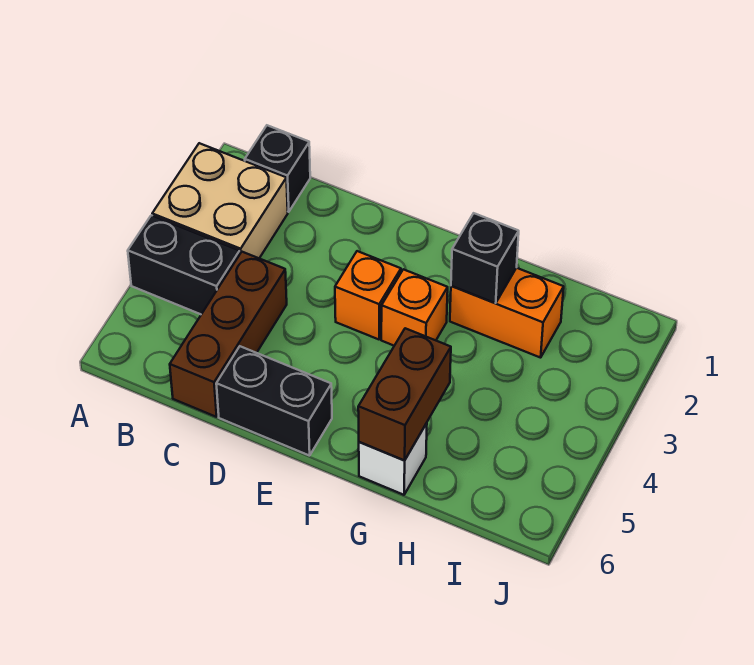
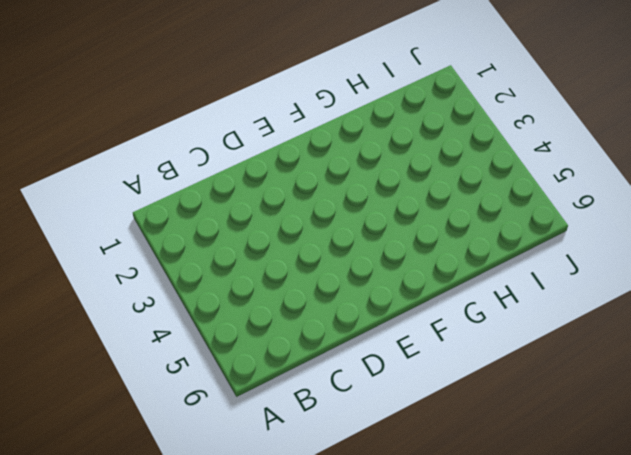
none -> tan brick A2:B3 level 1
none -> black brick A4:B4 level 1

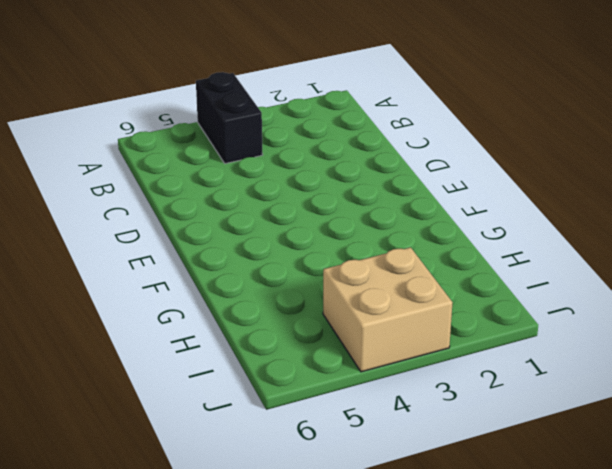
tan brick I3:J4 level 1 -> tan brick A2:B3 level 1
none -> black brick B1 level 1
none -> brown brick C4:C6 level 1

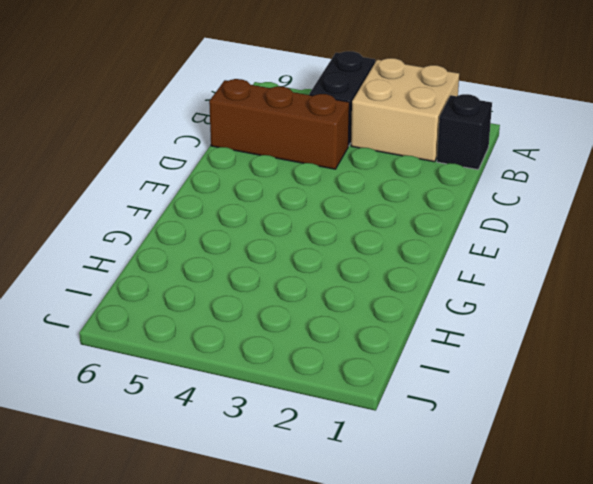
none -> black brick D6:E6 level 1
none -> orange brick E3 level 1

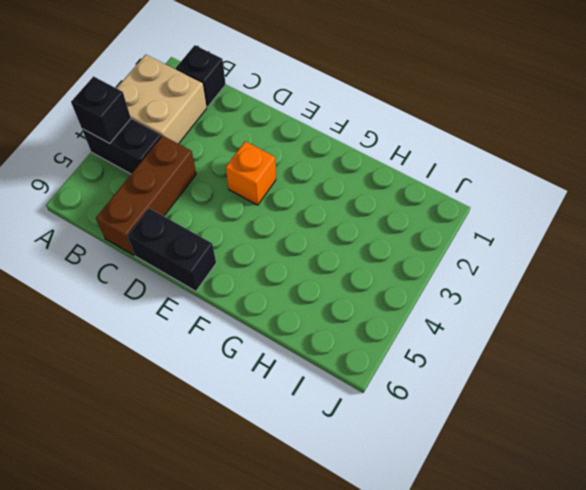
black brick A4 level 2 -> black brick G2 level 2
none -> orange brick F3 level 1
none -> orange brick G2:H2 level 1

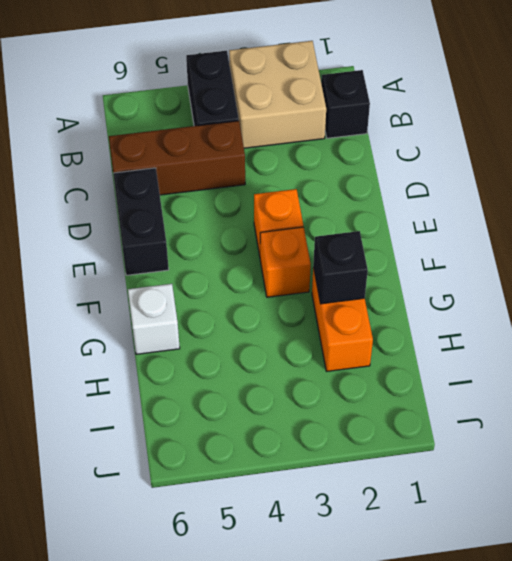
none -> brown brick G5:G6 level 2

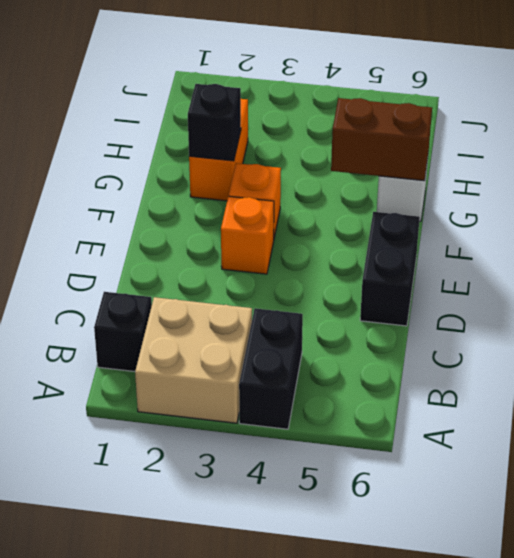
none -> brown brick C4:C6 level 1

